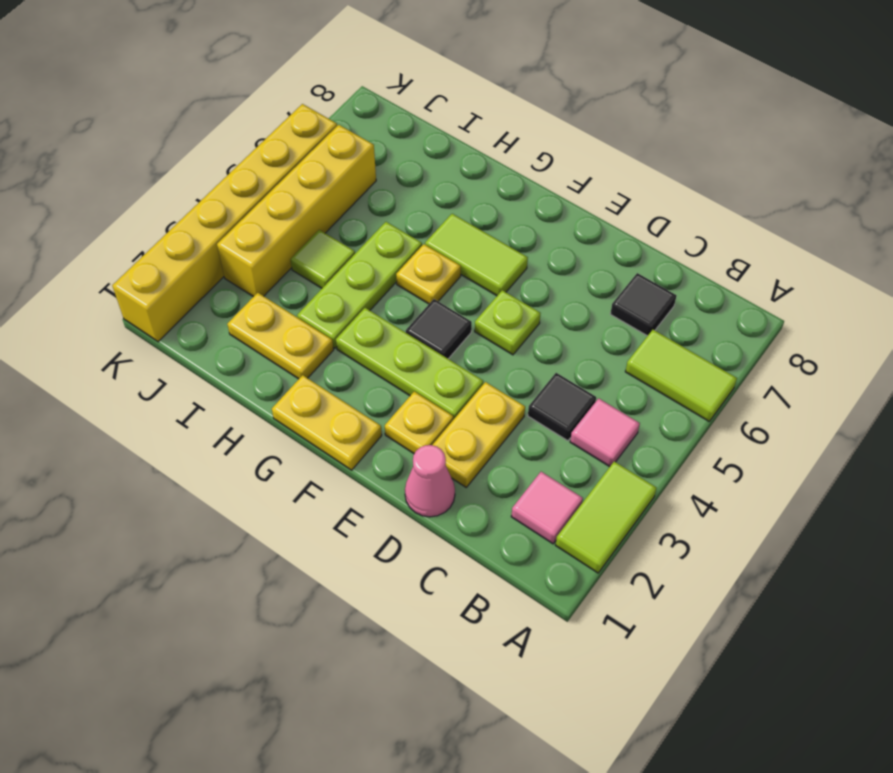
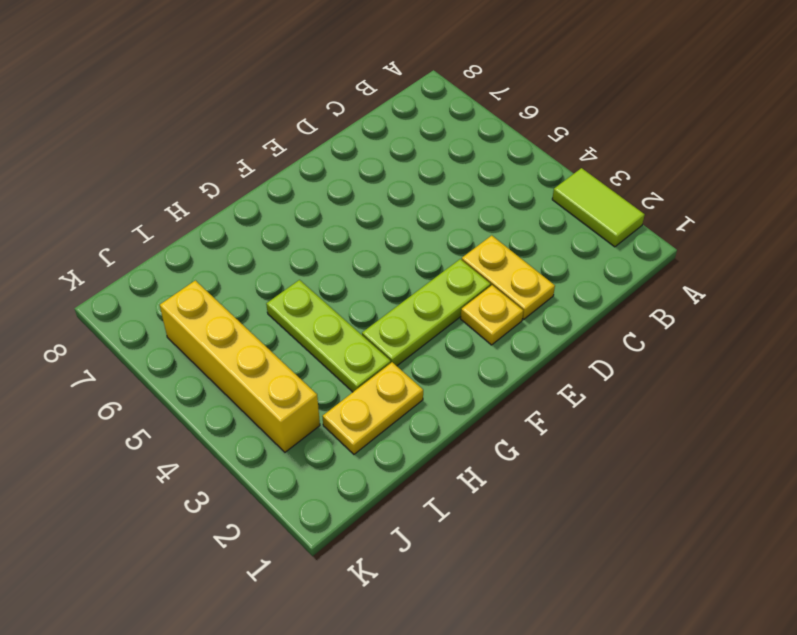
none -> lime tile A6:B6 level 1
none -> pink tile B2 level 1
none -> pink tile B4 level 1

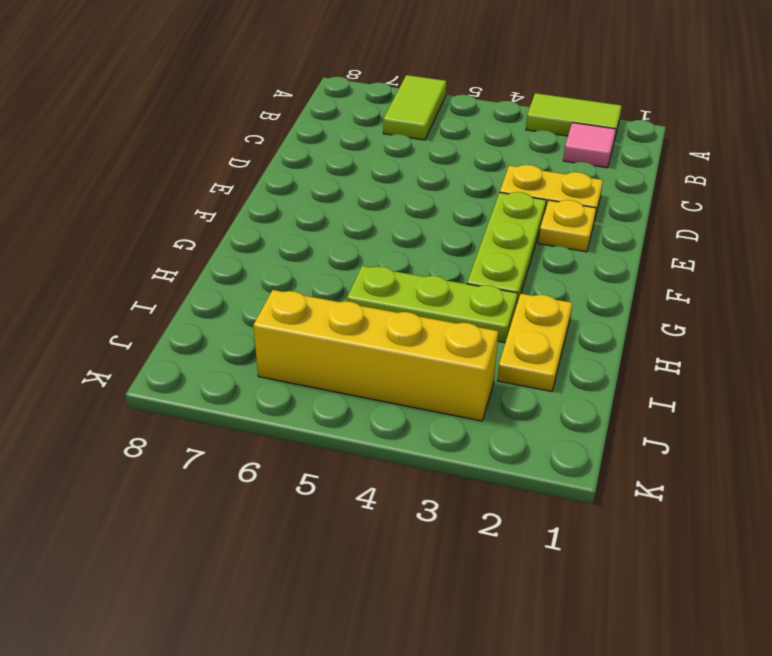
none -> pink tile B4 level 1
none -> black tile C4 level 1
none -> black tile C7 level 1

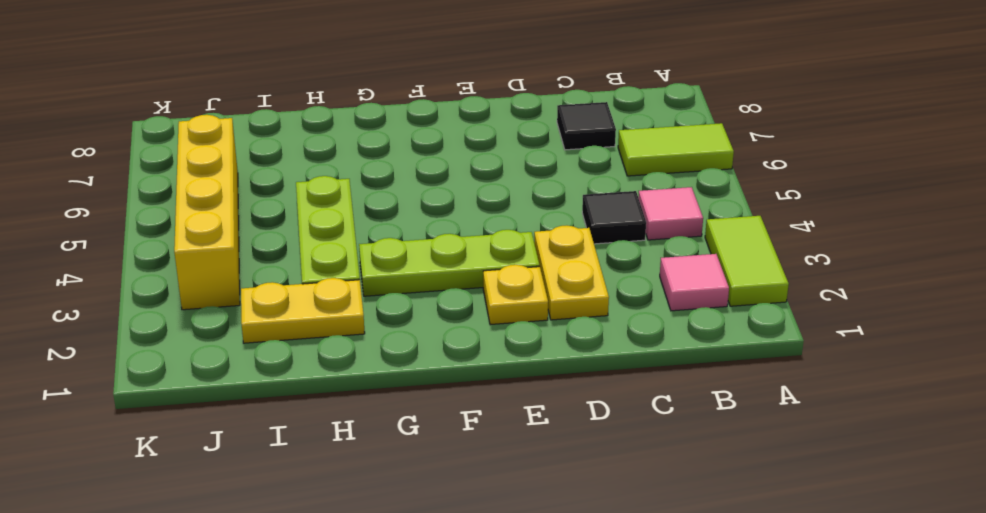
none -> pink cone D1 level 1
none -> lime plate E5 level 1
none -> yellow plate F1:G1 level 1

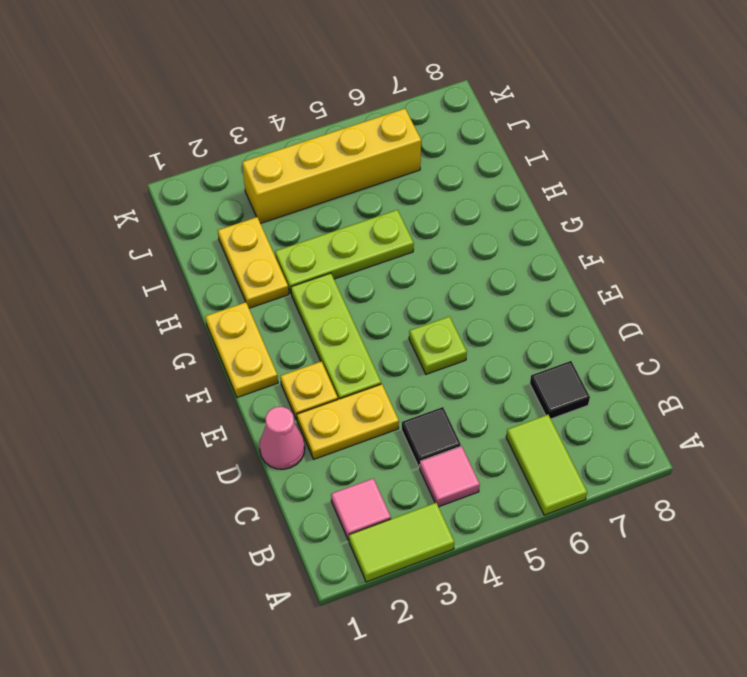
none -> black tile F4 level 1
none -> lime tile F6:G6 level 1
none -> yellow plate G5 level 1

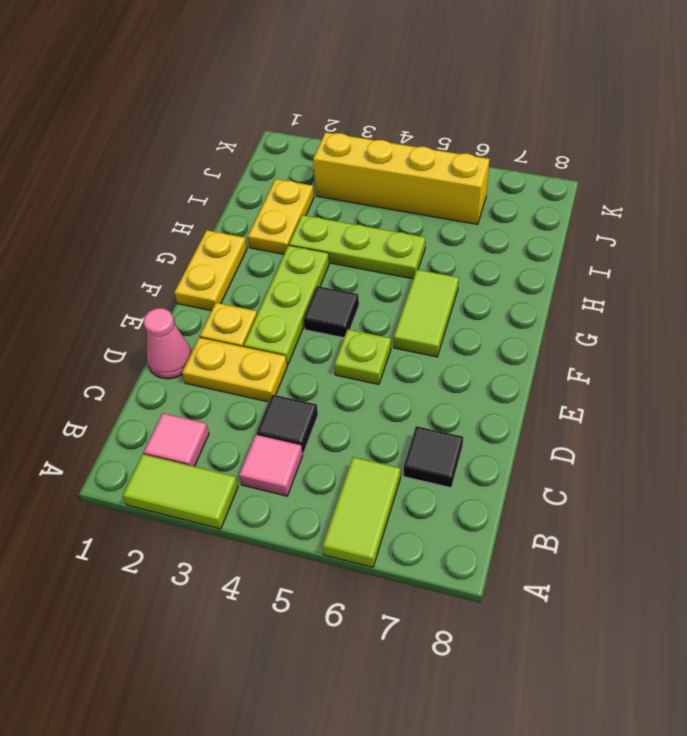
none -> yellow plate G5 level 1
none -> lime tile I4 level 1
none -> yellow brick K1:K6 level 1

